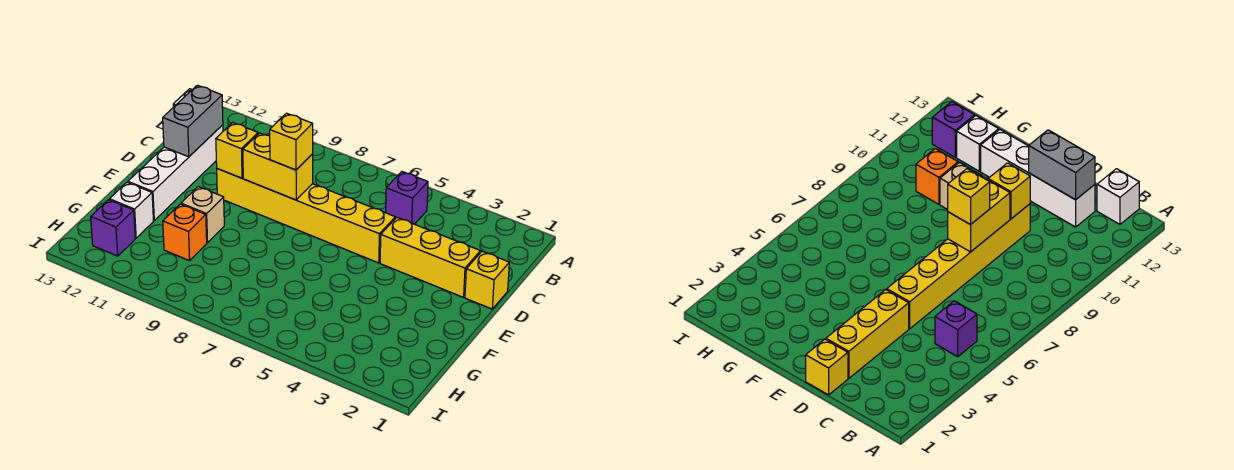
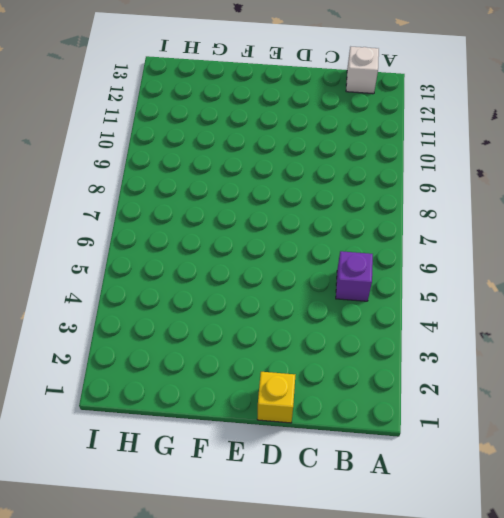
none -> white brick C12:F12 level 1
none -> yellow brick D2:D4 level 1
none -> yellow brick D5:D10 level 1

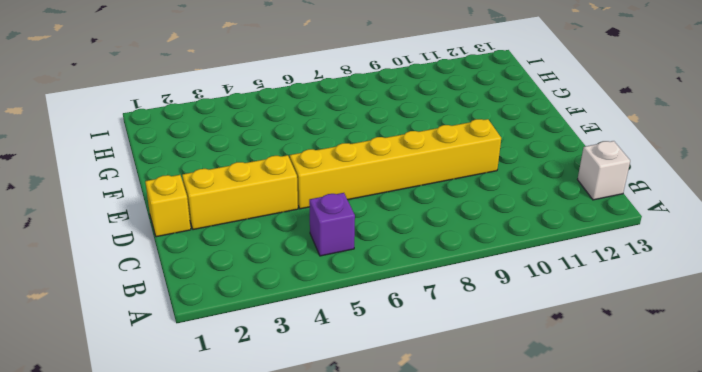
none -> white brick C12:F12 level 1
none -> tan brick F10 level 1
none -> orange brick G10 level 1

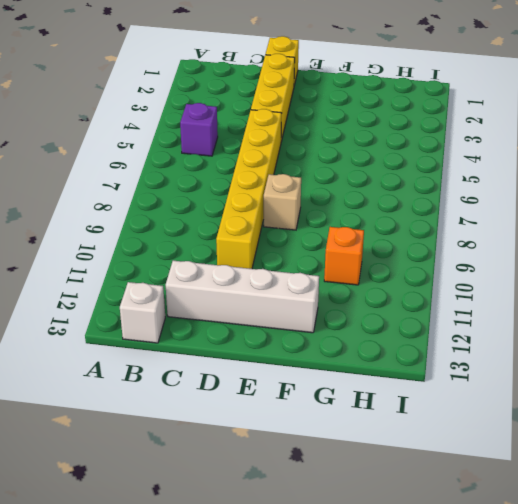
tan brick E8 level 1 -> tan brick F10 level 1
none -> white brick G12 level 1
none -> purple brick H12 level 1
none -> grey brick C12:D12 level 2

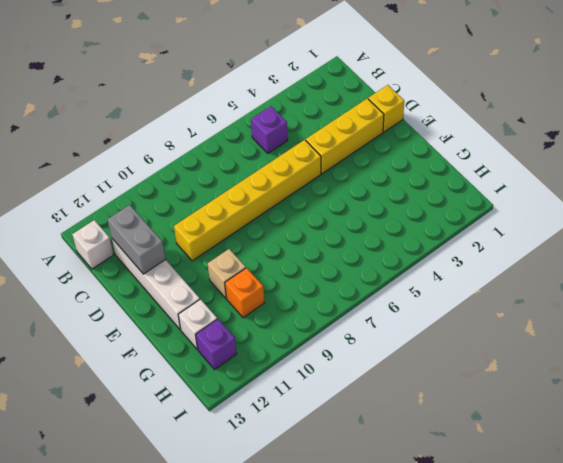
none -> yellow brick D8:D9 level 2
none -> yellow brick D10 level 2
none -> yellow brick D8 level 3

